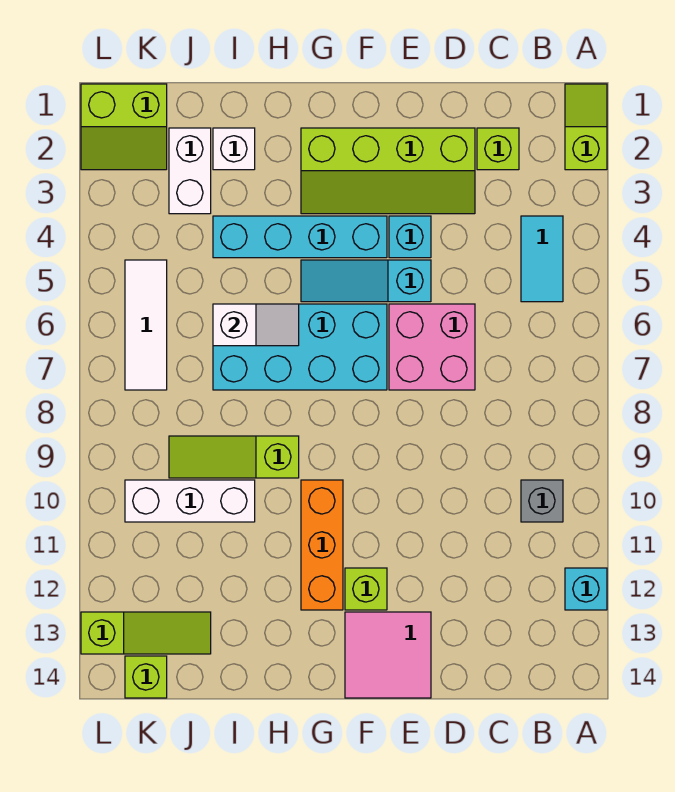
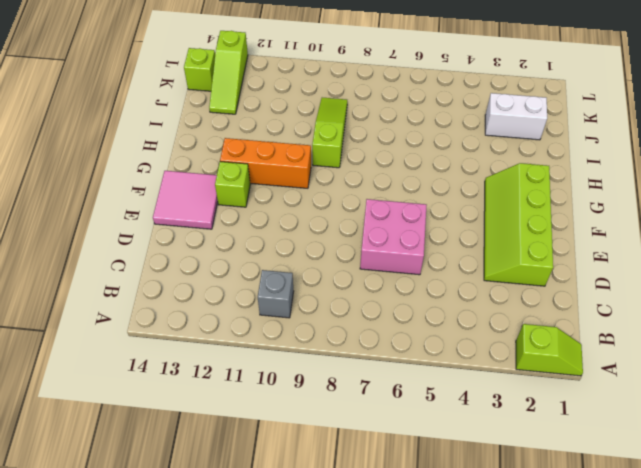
none -> cyan brick A12 level 1
none -> cyan tile B4:B5 level 1
none -> lime brick C2 level 1

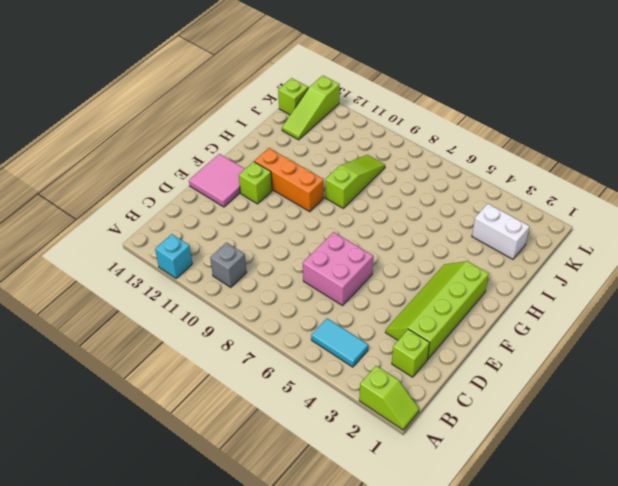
none -> cyan brick E4 level 1
none -> cyan slope E5:G5 level 1 top E
none -> cyan brick F4:I4 level 1

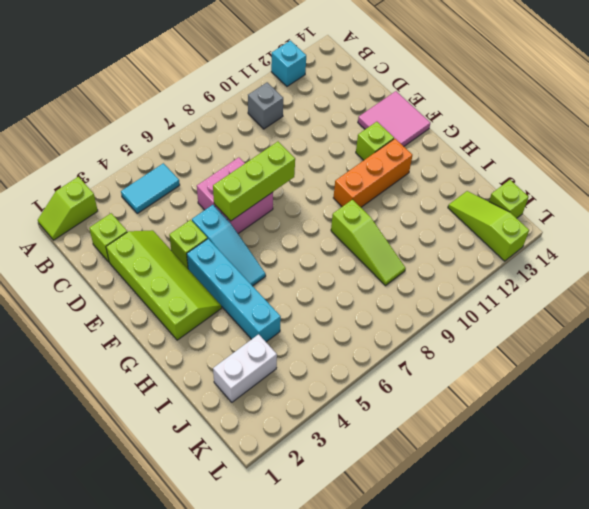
lime brick E4 level 1 -> cyan brick E4 level 1
lime brick E6:E8 level 2 -> none
none -> cyan brick F6:I7 level 1
none -> white brick I2 level 1
none -> white brick I10:K10 level 1

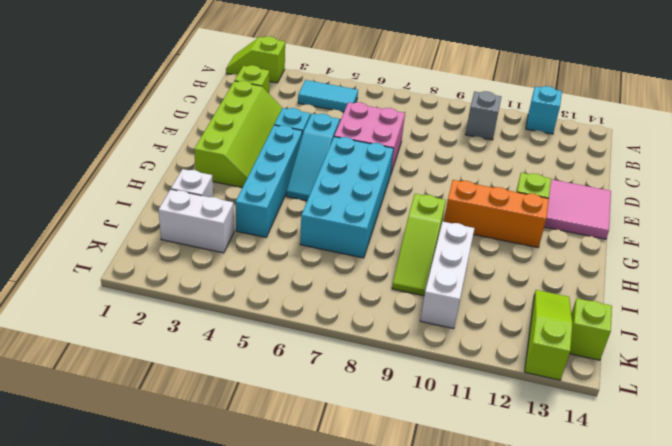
none -> lime slope K1:L2 level 1 top 1
none -> white tile K5:K7 level 1
none -> white slope H6:I6 level 2 top I

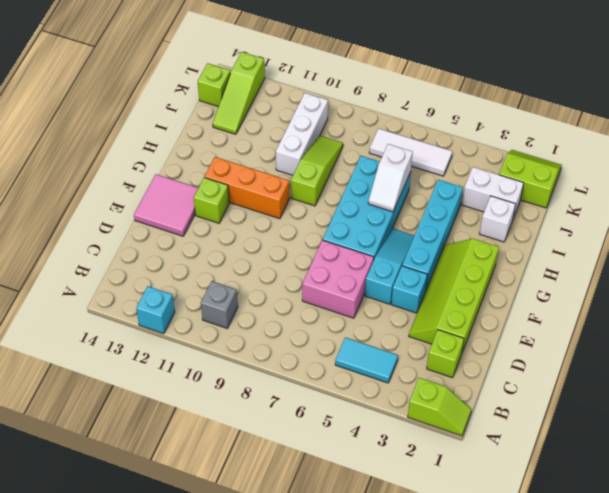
lime slope K1:L2 level 1 top K -> lime slope K1:L2 level 1 top 1

